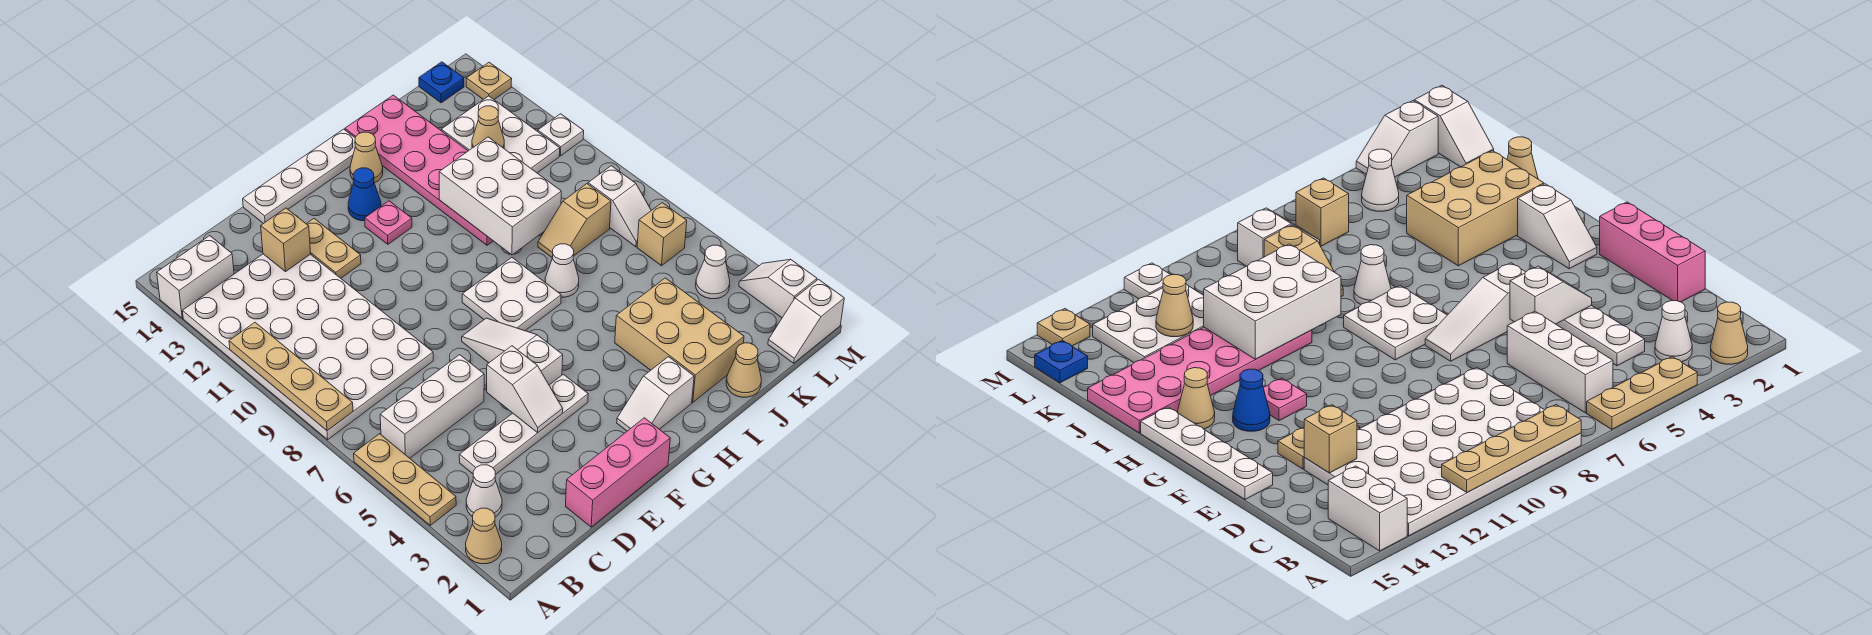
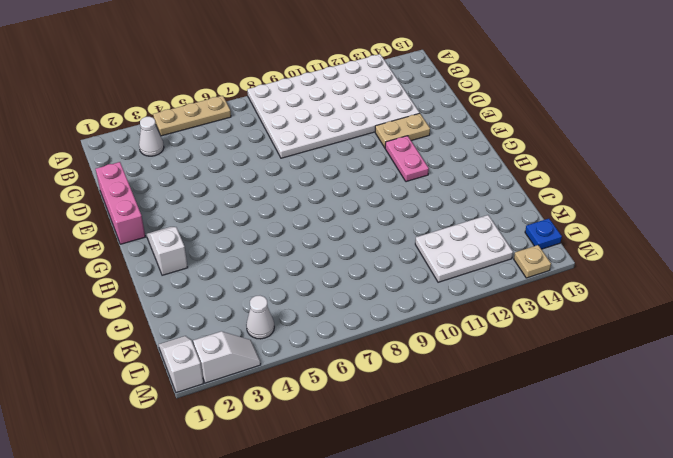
pink plate F12:G12 level 1 -> pink plate G12 level 1
none -> tan cone A2 level 1
none -> white brick A14:B14 level 1
none -> white brick B6:D6 level 1
none -> white plate C4:F4 level 1

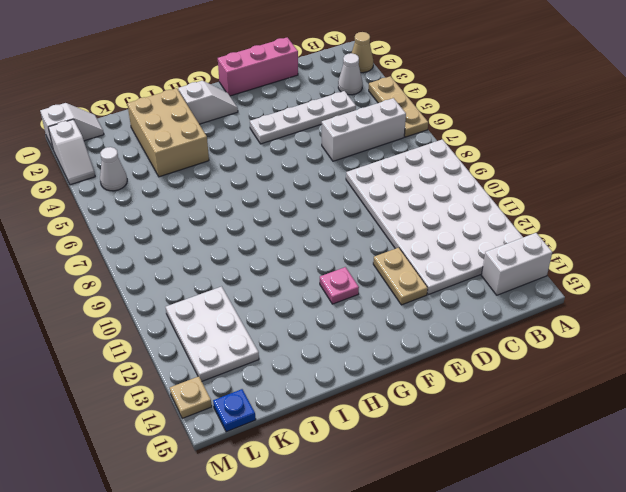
none -> white plate E15:H15 level 1
none -> white slope F5:F7 level 1 top 5
none -> white plate G7:H8 level 1
none -> blue cone G13 level 1

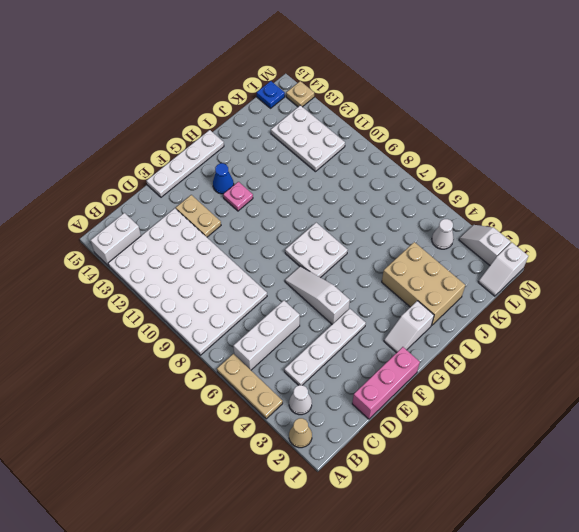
none -> tan cone H14 level 1
none -> white cone I7 level 1
none -> pink plate I10:J15 level 1
none -> tan cone J1 level 1

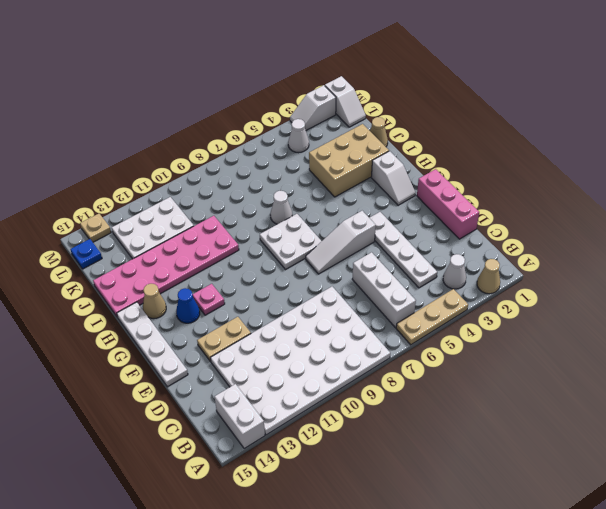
none -> tan slope J8:K8 level 1 top K
none -> tan brick L6 level 1
none -> white slope L7:L8 level 1 top 8
none -> white plate M11 level 1

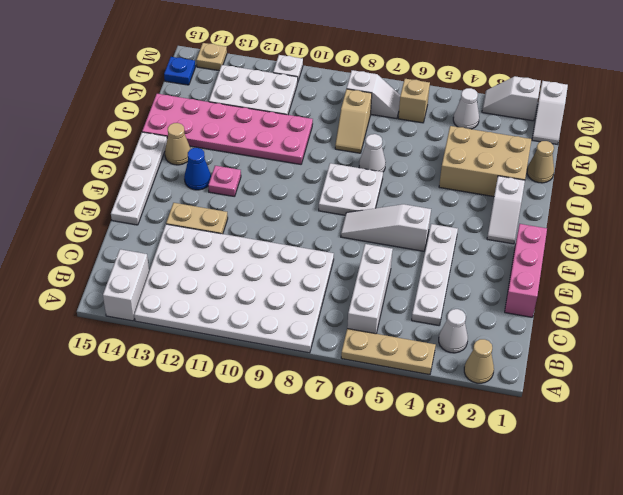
none -> tan plate A8:A11 level 2
none -> tan brick D13 level 2
none -> white slope E4:E5 level 2 top 5
none -> white brick I9:J11 level 2

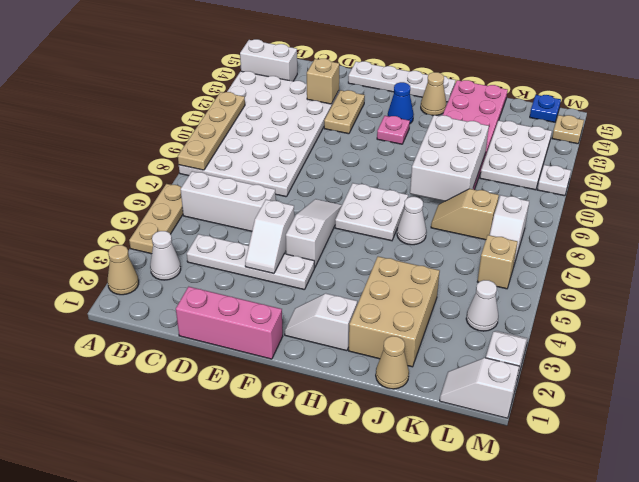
none -> tan cone K12 level 2

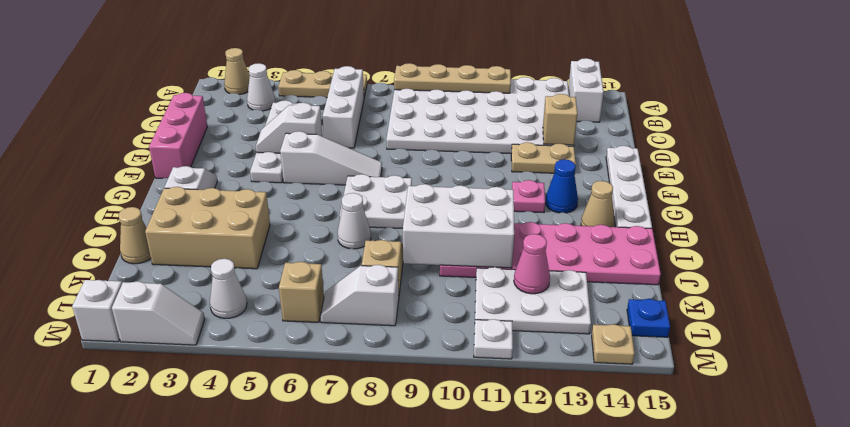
pink cone K12 level 2 -> tan cone K12 level 2

